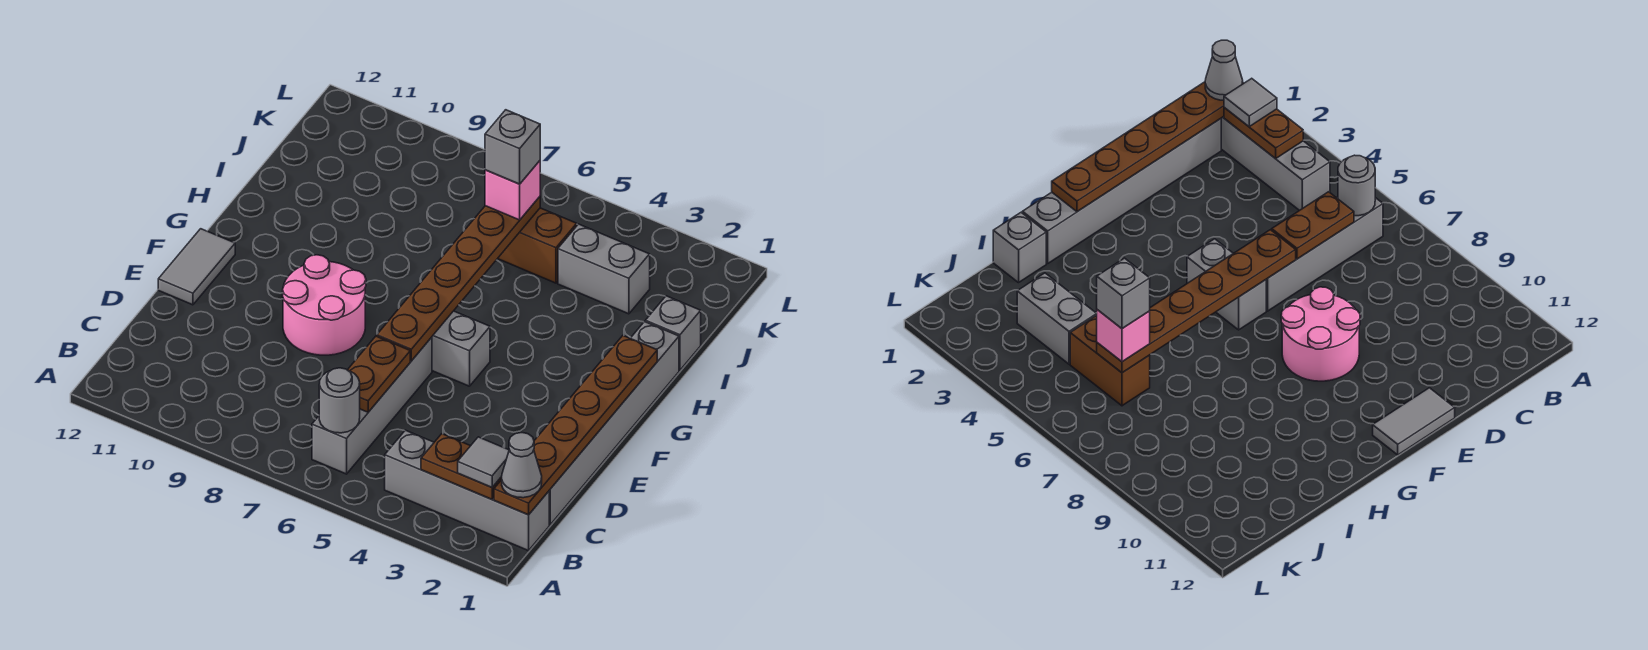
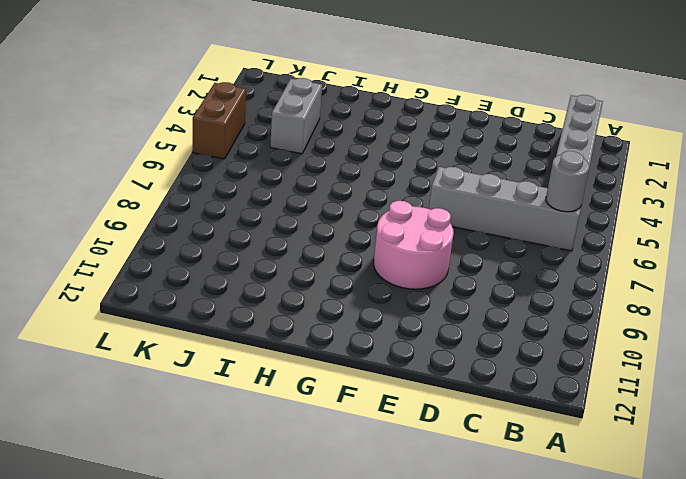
brown brick L4:L5 level 1 -> brown brick J5:J6 level 1
none -> grey brick C1:H1 level 1
none -> grey tile E12:F12 level 1
none -> grey brick F5:F6 level 1

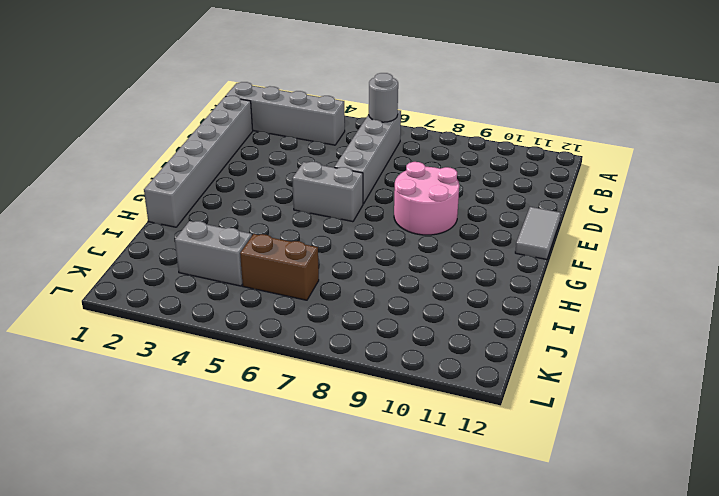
none -> grey brick I1 level 1
none -> brown plate B1:G1 level 2
none -> brown plate B2:B3 level 2

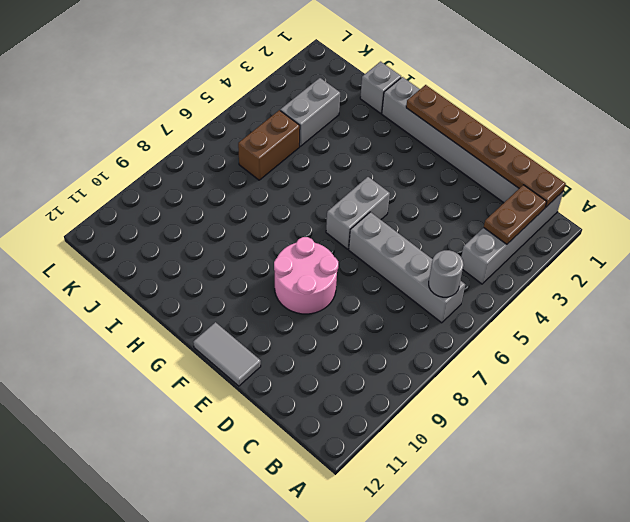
none -> brown plate C6:D6 level 2
none -> brown plate E6:J6 level 2
none -> grey cone B1 level 3

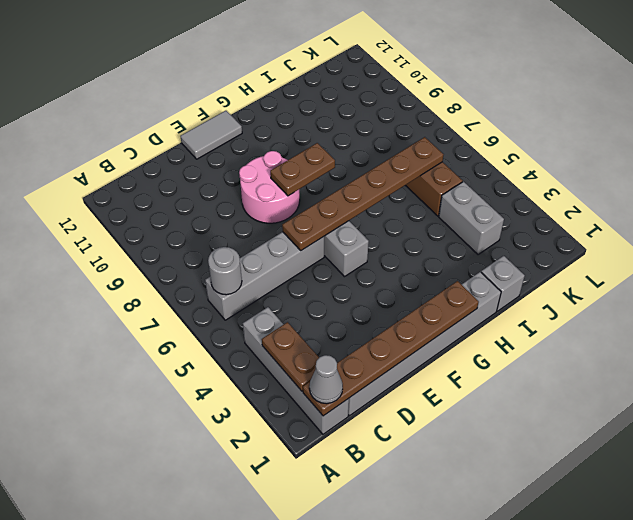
brown plate F8:G8 level 2 -> brown plate C6:D6 level 2
none -> grey tile B2 level 3
none -> pink brick J6 level 3
none -> grey brick J6 level 4

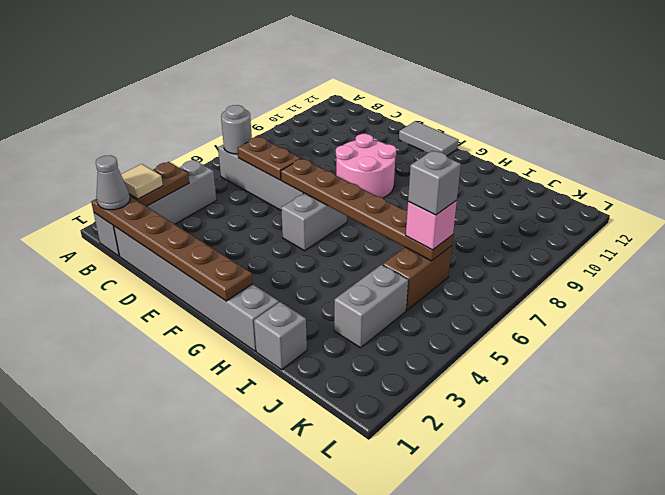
tan tile B2 level 3 -> grey tile B2 level 3

